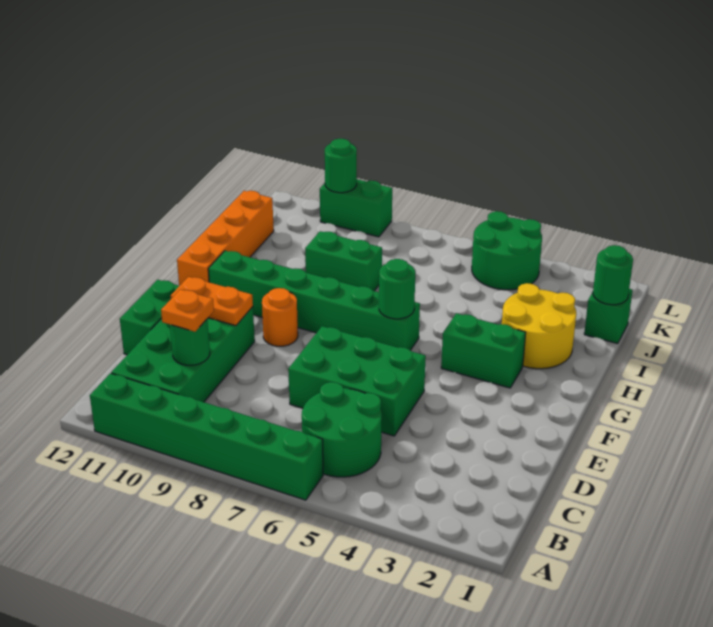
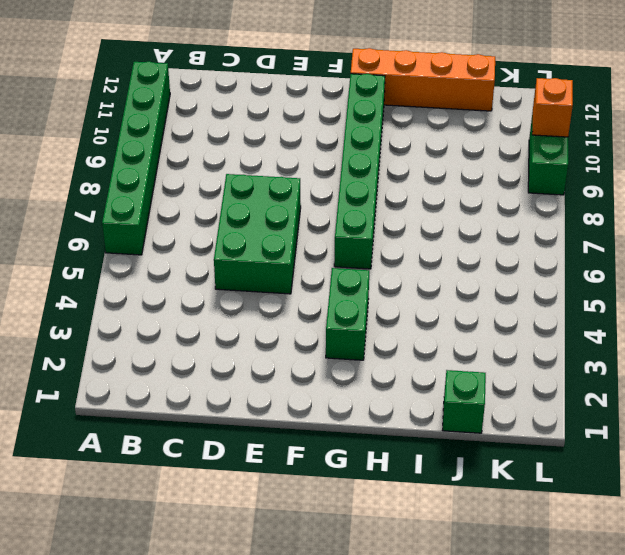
orange brick L10 level 2 -> green round brick L10 level 2
none -> green round brick B5:C6 level 1
none -> green brick B10:E11 level 1
none -> green brick D12:E12 level 1

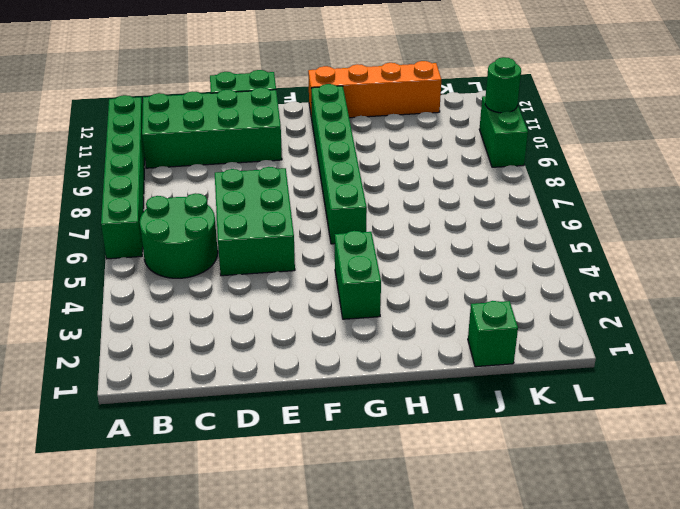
none -> orange round brick F9 level 1
none -> yellow round brick H2:I3 level 1
none -> green brick I8:I9 level 1

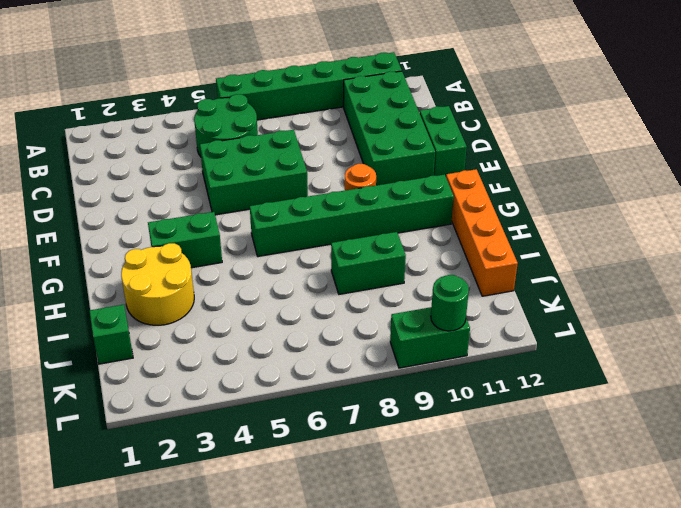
none -> green round brick K4:L5 level 1
none -> green round brick C10 level 2
none -> orange plate E10:E11 level 2

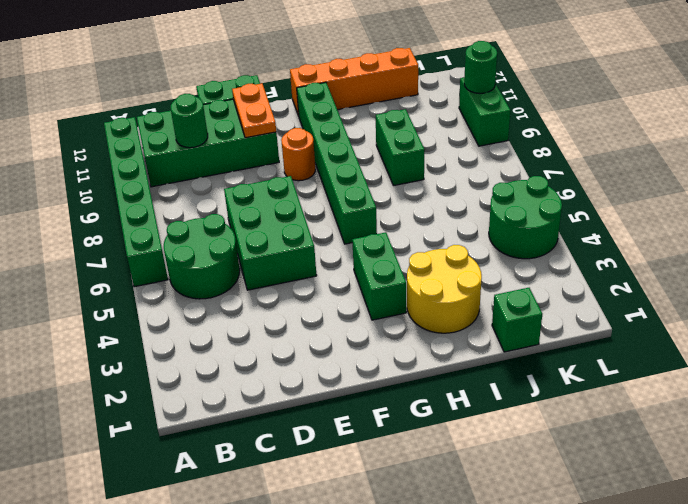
none -> green round brick G6 level 2
none -> green round brick J1 level 2
none -> orange plate C10 level 3

